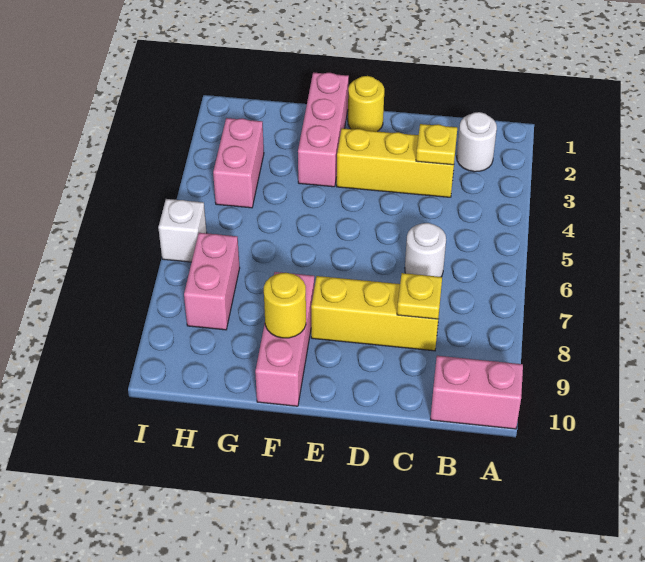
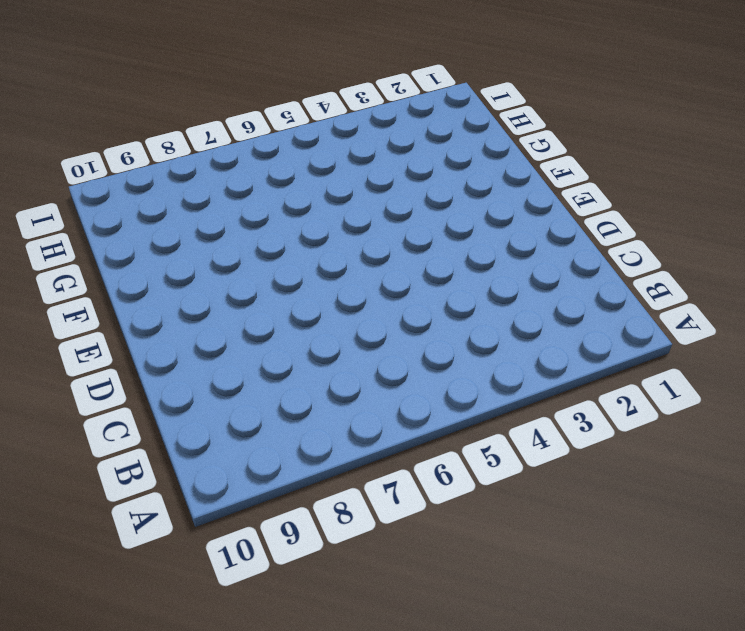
none -> pink brick A10:B10 level 1
none -> white round brick B2 level 1
none -> yellow brick C3:E3 level 1

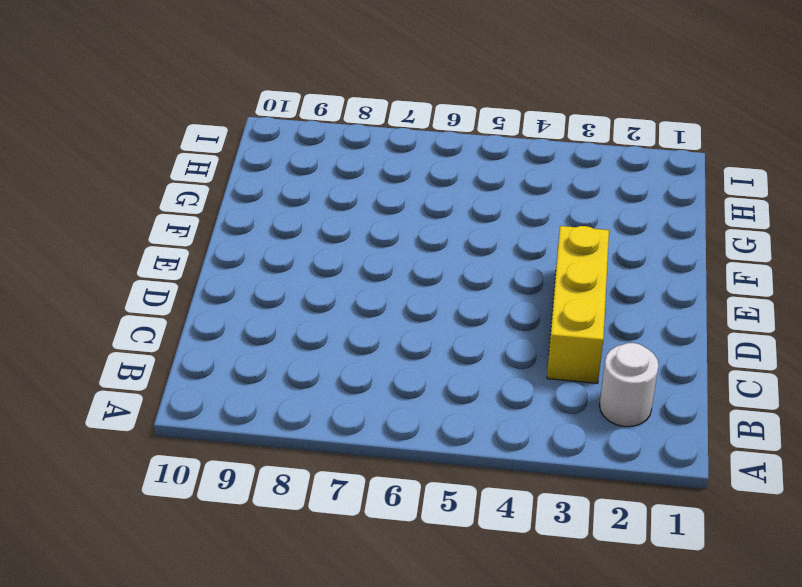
none -> pink brick A10:B10 level 1
none -> white round brick C6 level 1
none -> yellow brick C8:E8 level 1

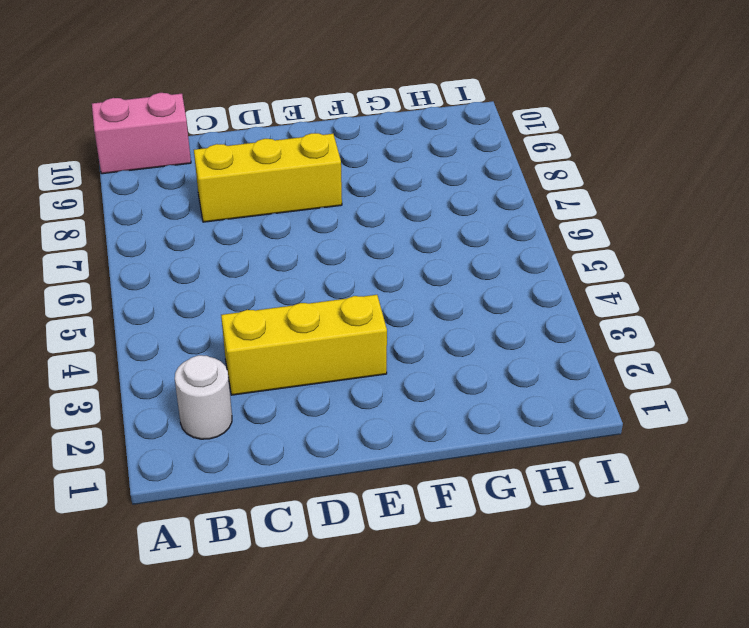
none -> white round brick C6 level 1
none -> yellow round brick E1 level 1
none -> pink brick F1:F3 level 1

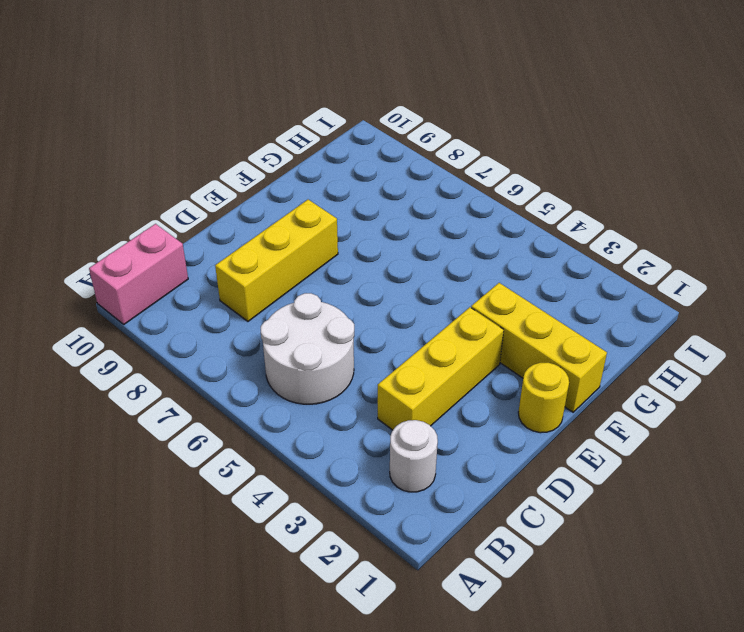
white round brick B5:C6 level 1 -> white round brick C6 level 1
yellow brick F1:F3 level 1 -> pink brick F1:F3 level 1
none -> pink brick F8:F10 level 1
none -> pink brick H3:H4 level 1
none -> pink brick H7:H8 level 1

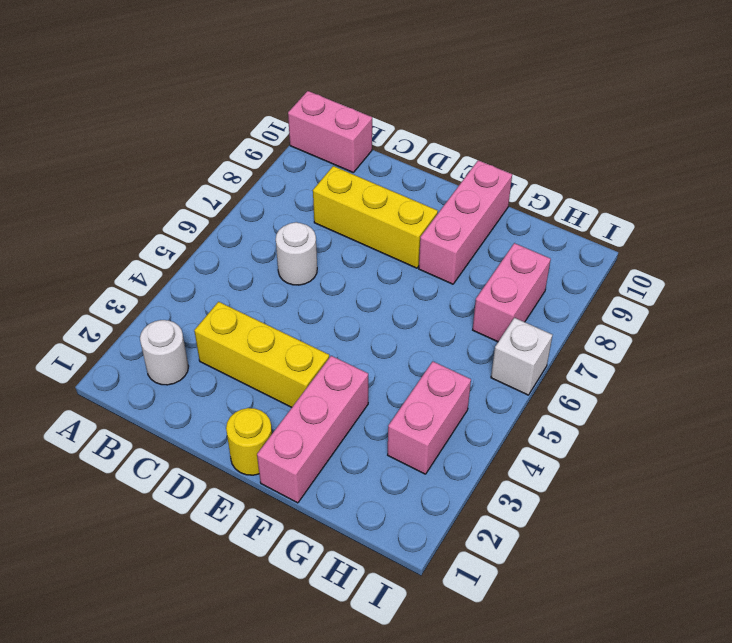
none -> yellow plate C3 level 2
none -> yellow plate C8 level 2
none -> yellow round brick F9 level 2

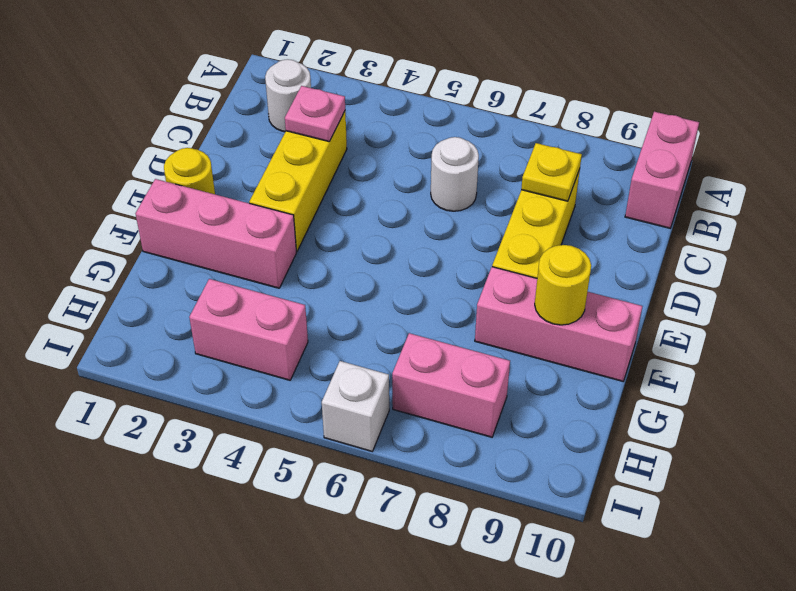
pink plate C3 level 2 -> yellow plate C3 level 2

